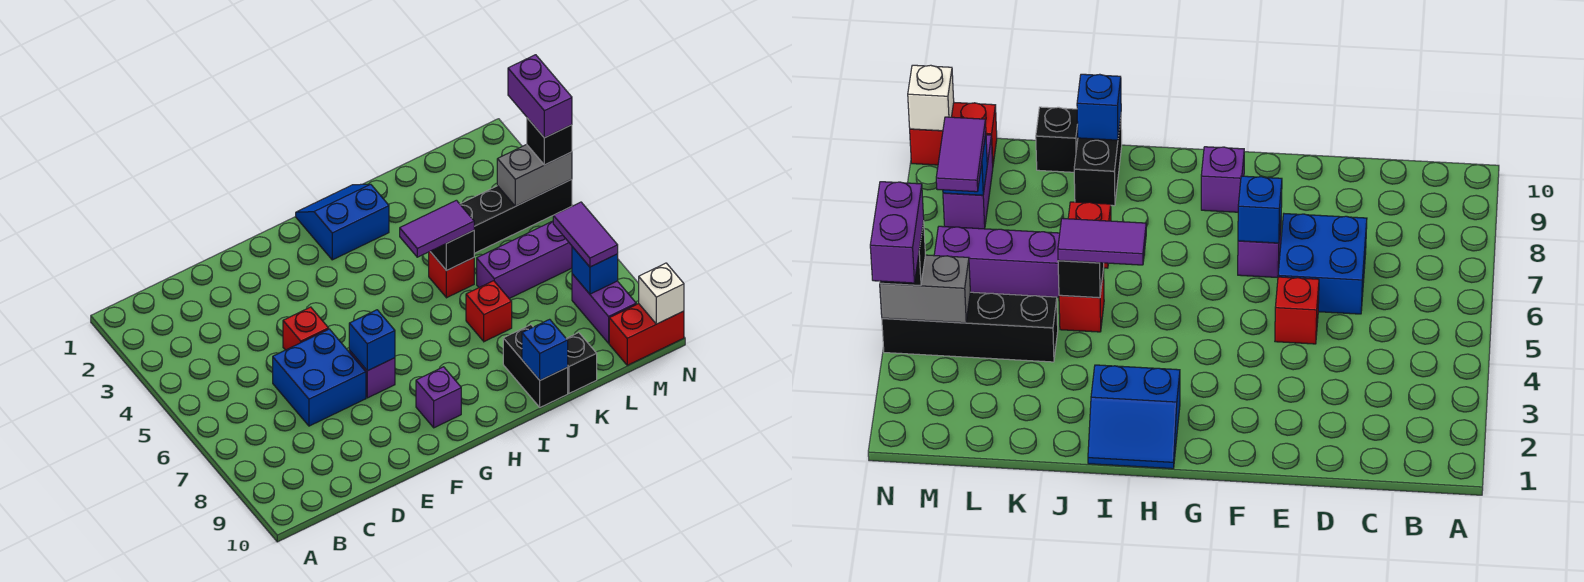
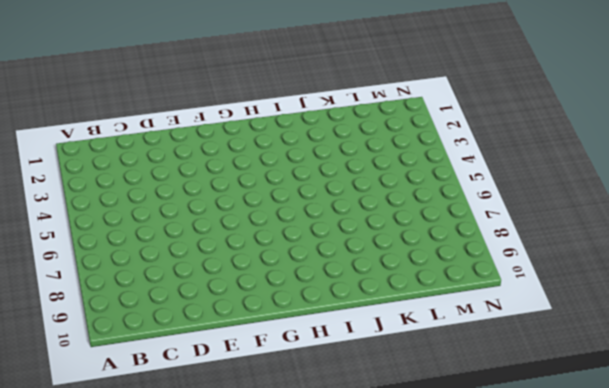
none -> blue brick D6:E7 level 1
none -> red brick E5 level 1
none -> purple brick F7 level 1

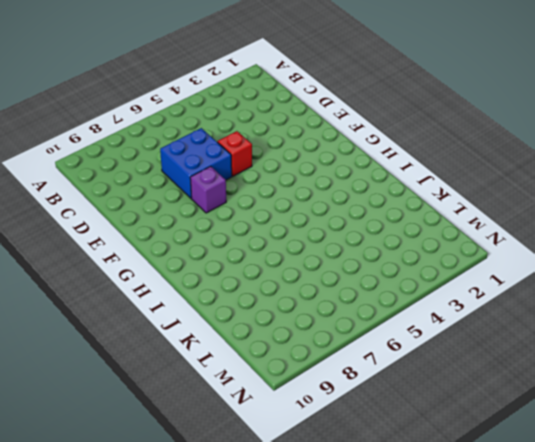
none -> purple brick G9 level 1
none -> blue slope H1:I2 level 1 top 2
none -> red brick J5 level 1

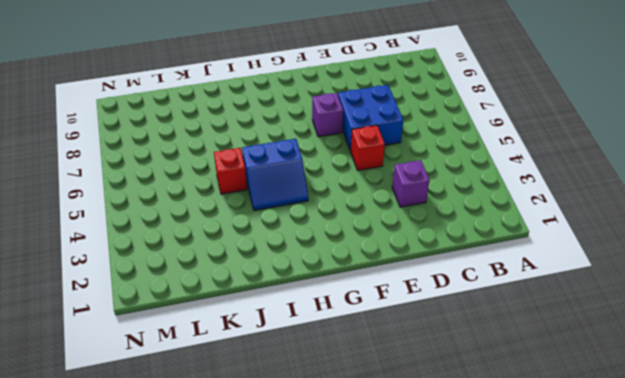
purple brick D3 level 1 -> purple brick G9 level 1
blue slope H4:I5 level 1 top 5 -> blue slope H1:I2 level 1 top 2
none -> red brick J7 level 1
none -> black brick J9:J10 level 1
none -> black brick K4:N4 level 1

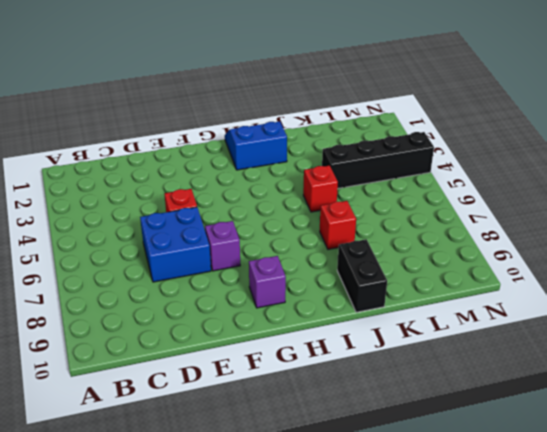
none -> purple brick K6:M6 level 1
none -> black brick K10 level 1
none -> purple brick M8:M9 level 1

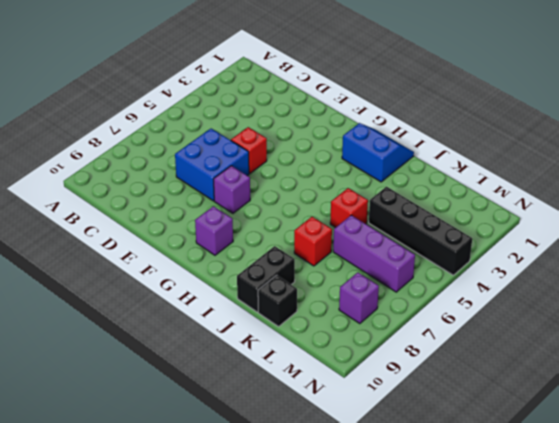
purple brick M8 level 1 -> purple brick M8:M9 level 1
none -> red brick M10:N10 level 1
none -> blue brick F7 level 2
none -> black brick J5 level 2

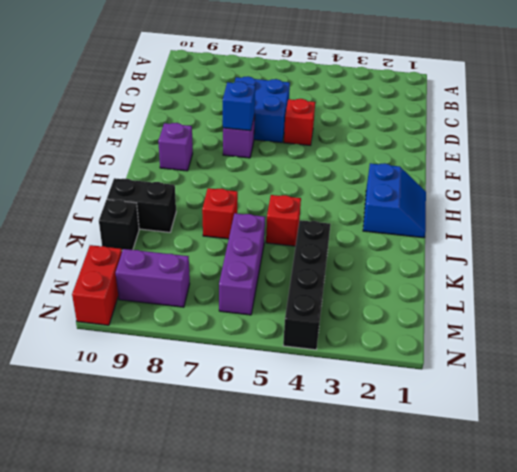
none -> black brick J5 level 2
none -> blue brick J10 level 2
none -> grey brick M4:N4 level 2

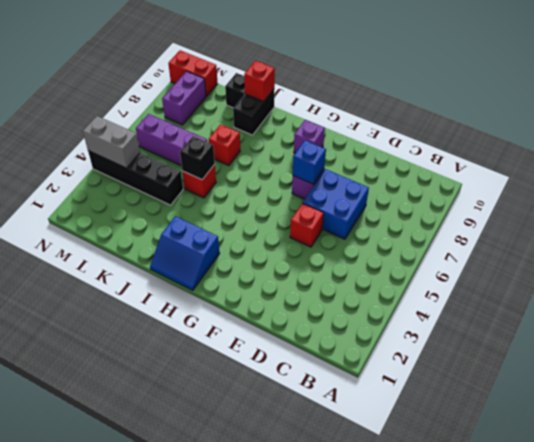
red brick J10 level 2 -> blue brick J10 level 2
none -> blue brick M8 level 2
none -> white brick N10 level 2
none -> purple tile I5:J5 level 3

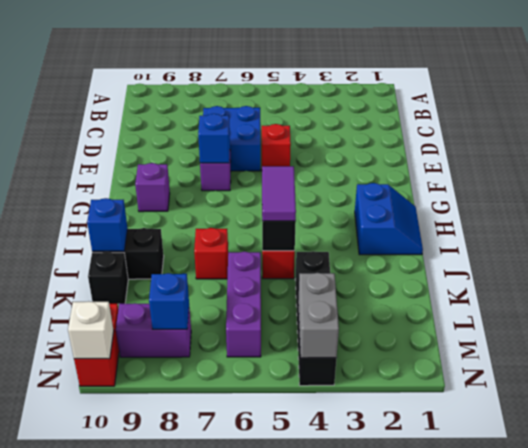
none -> purple tile M7:M8 level 3
none -> black brick N4 level 3
none -> purple brick N3:N4 level 4

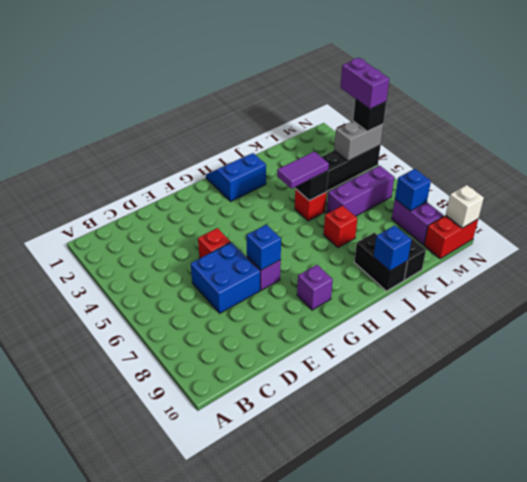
none -> purple tile M7:M8 level 3

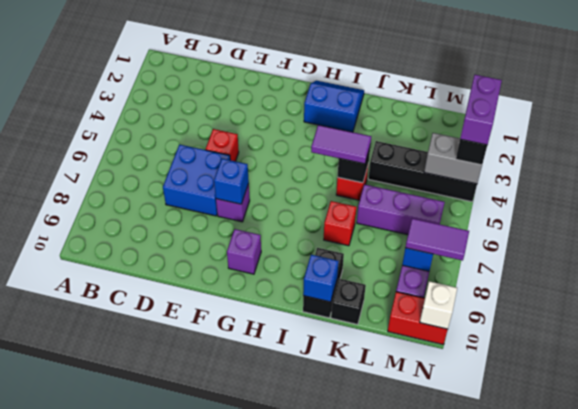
purple tile M8:N8 level 3 -> purple tile M7:M8 level 3

